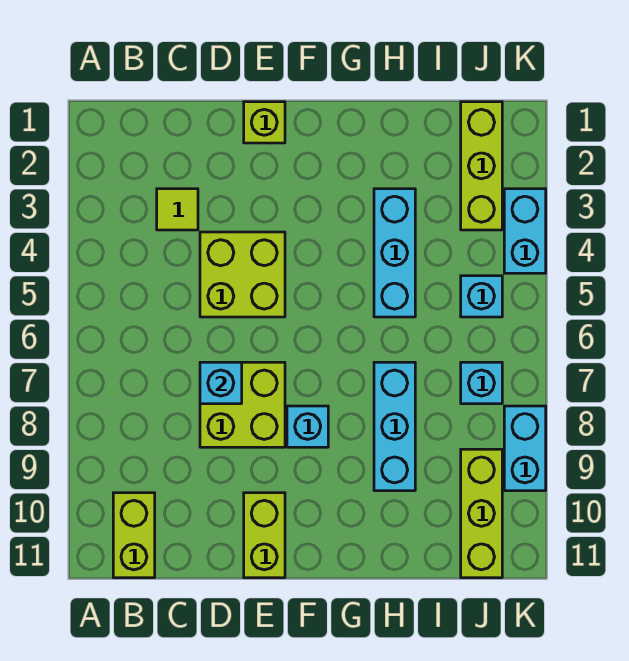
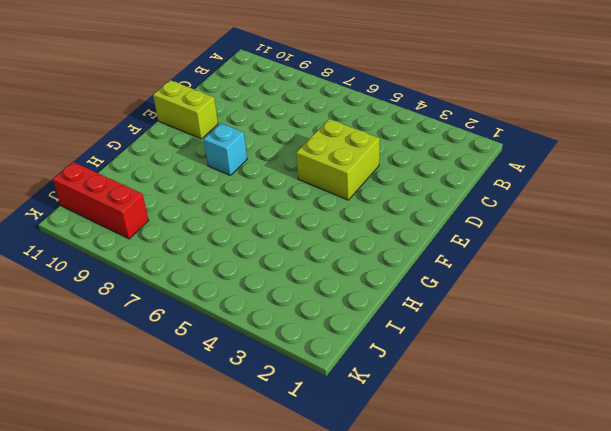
red brick J9:J11 level 1 -> lime brick J9:J11 level 1
none -> lime brick B10:B11 level 1
none -> lime tile C3 level 1
none -> lime brick D7:E8 level 1

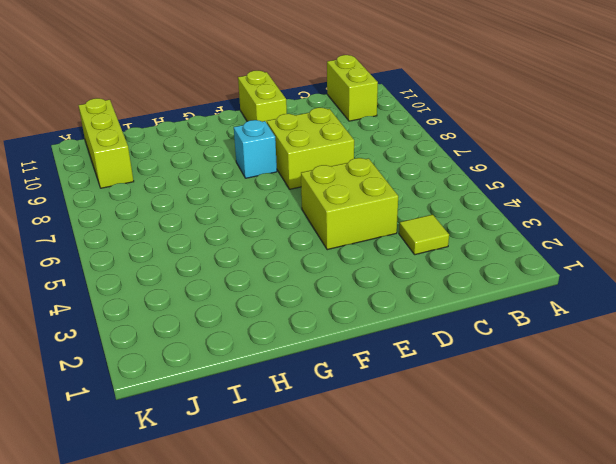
none -> lime brick E1 level 1
none -> cyan brick H3:H5 level 1
none -> cyan brick H7:H9 level 1

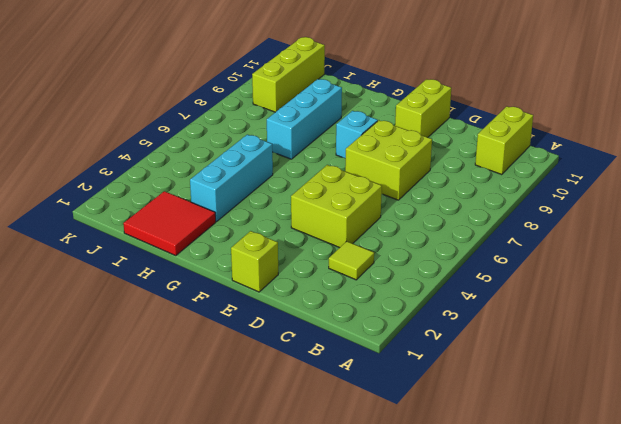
red tile H1:I2 level 1 -> none
none -> lime brick J1:J3 level 1
none -> cyan brick J5 level 1
none -> cyan brick J7 level 1

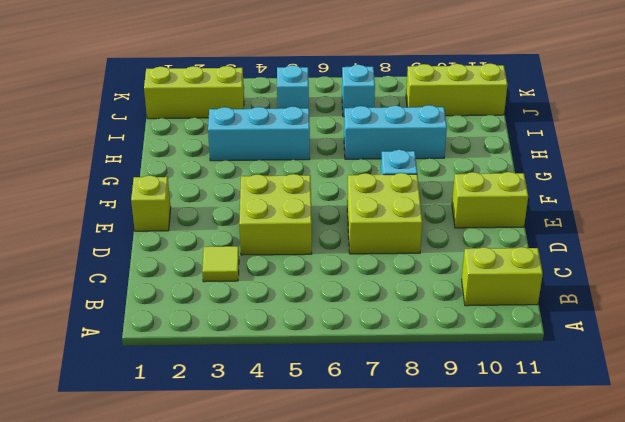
none -> cyan brick K3:K4 level 1
none -> cyan brick K8:K9 level 1
none -> cyan brick D7 level 2

